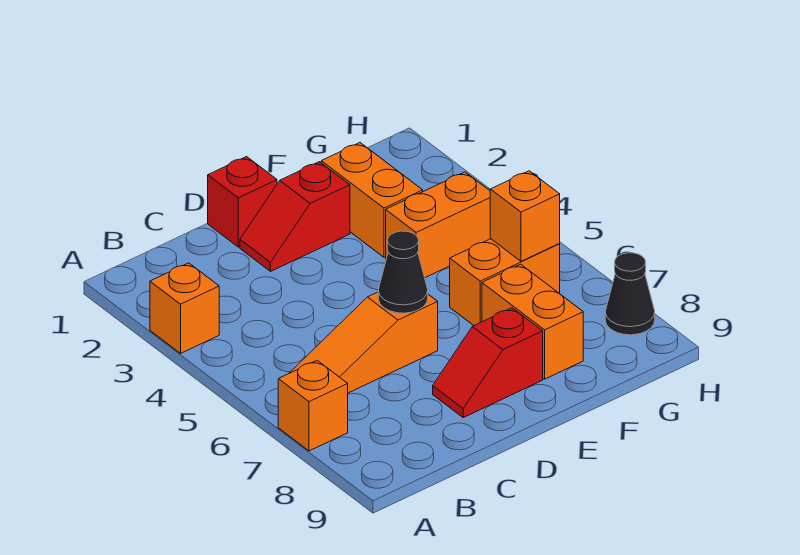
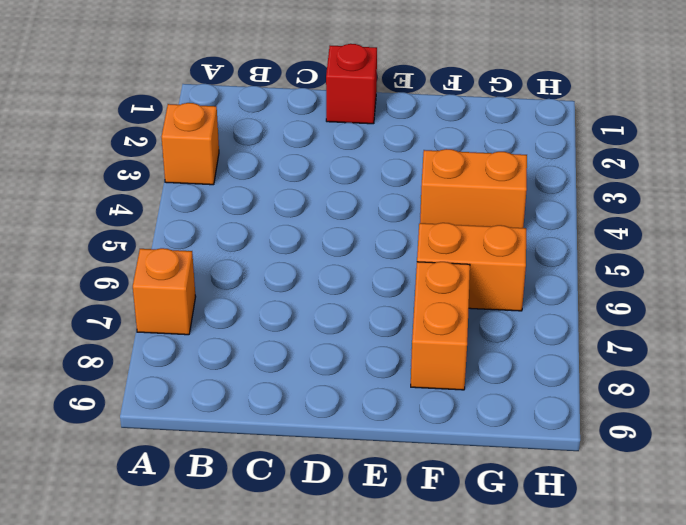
none -> orange slope B6:D6 level 1 top D
none -> red slope D2:E2 level 1 top E
none -> red slope D8:E8 level 1 top E

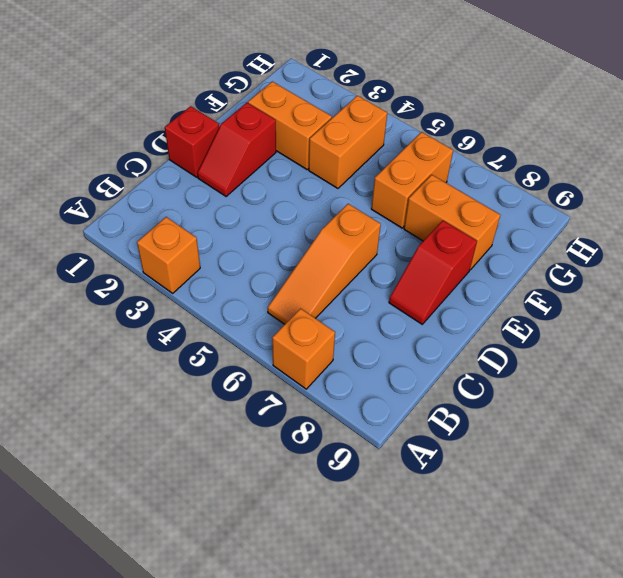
none -> black cone H8 level 1
none -> black cone D6 level 2
none -> orange brick G6 level 2

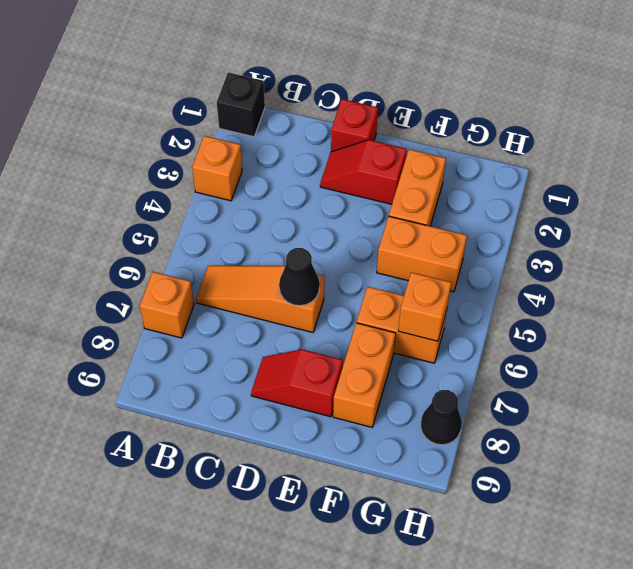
black brick A1 level 1 -> none

